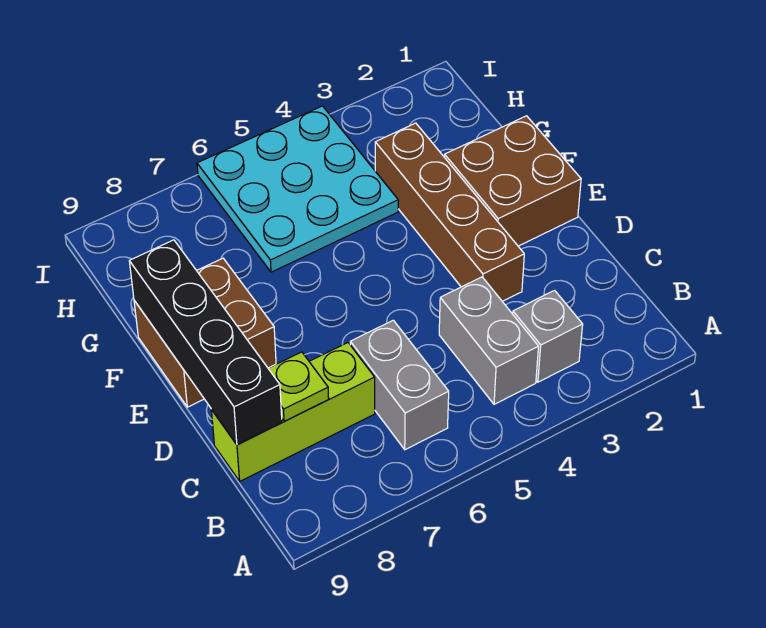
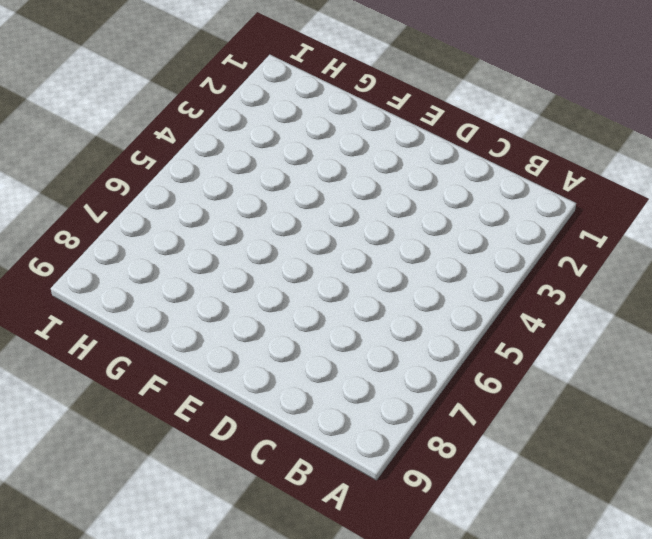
none -> grey brick B3 level 1
none -> grey brick B4:C4 level 1

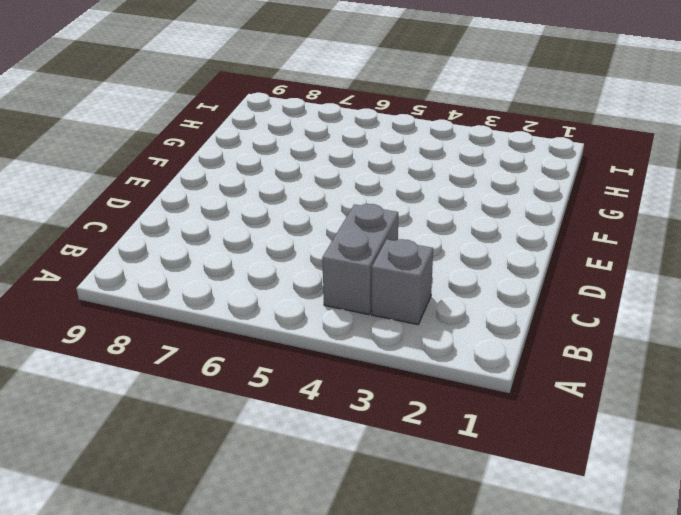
none -> grey brick B6:C6 level 1
none -> lime brick C7:C9 level 1

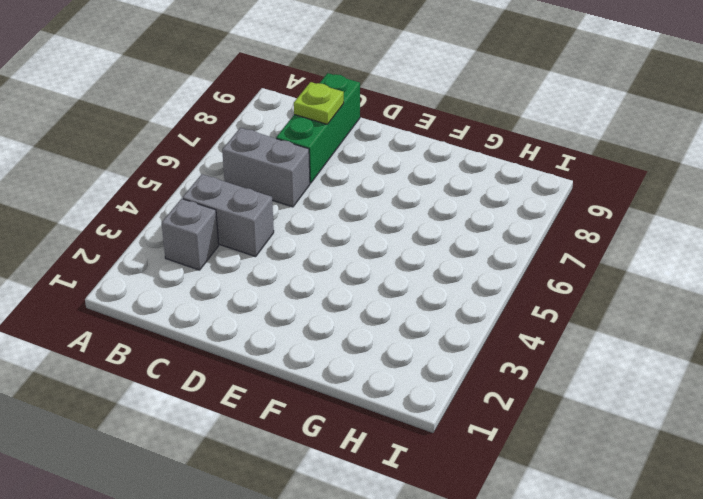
green brick C7:C9 level 1 -> lime brick C7:C9 level 1
none -> brown brick D3:G3 level 1
none -> brown brick E1:F2 level 1

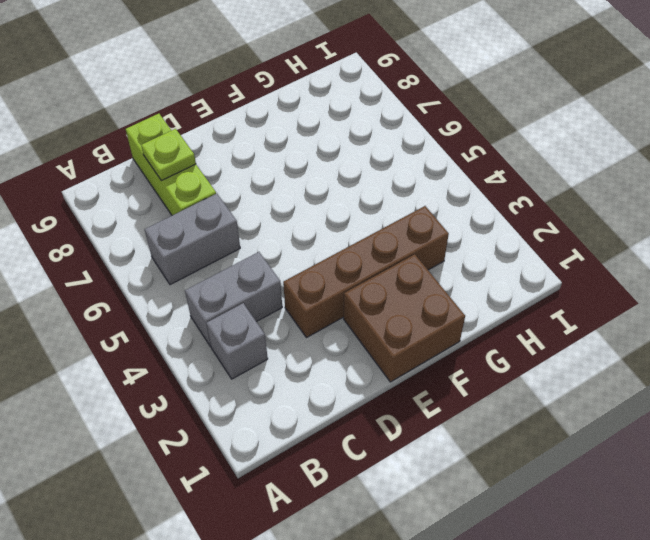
none -> brown brick E8:F9 level 1
none -> cyan plate G4:I6 level 1

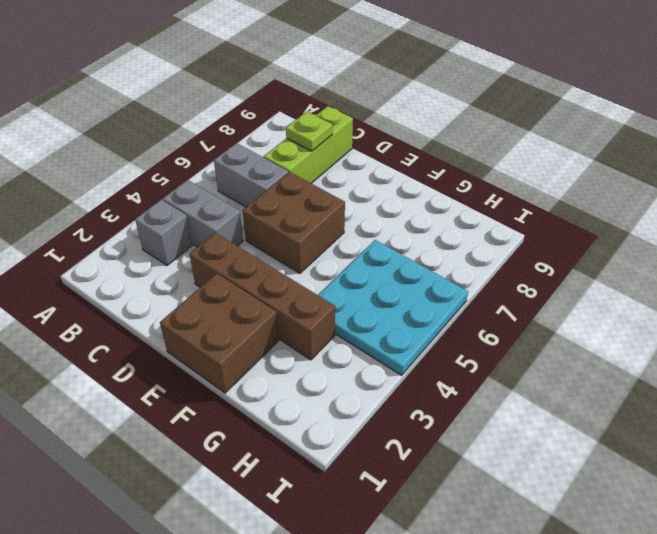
brown brick D5:E6 level 1 -> brown brick E8:F9 level 1
none -> black brick C9:F9 level 2

